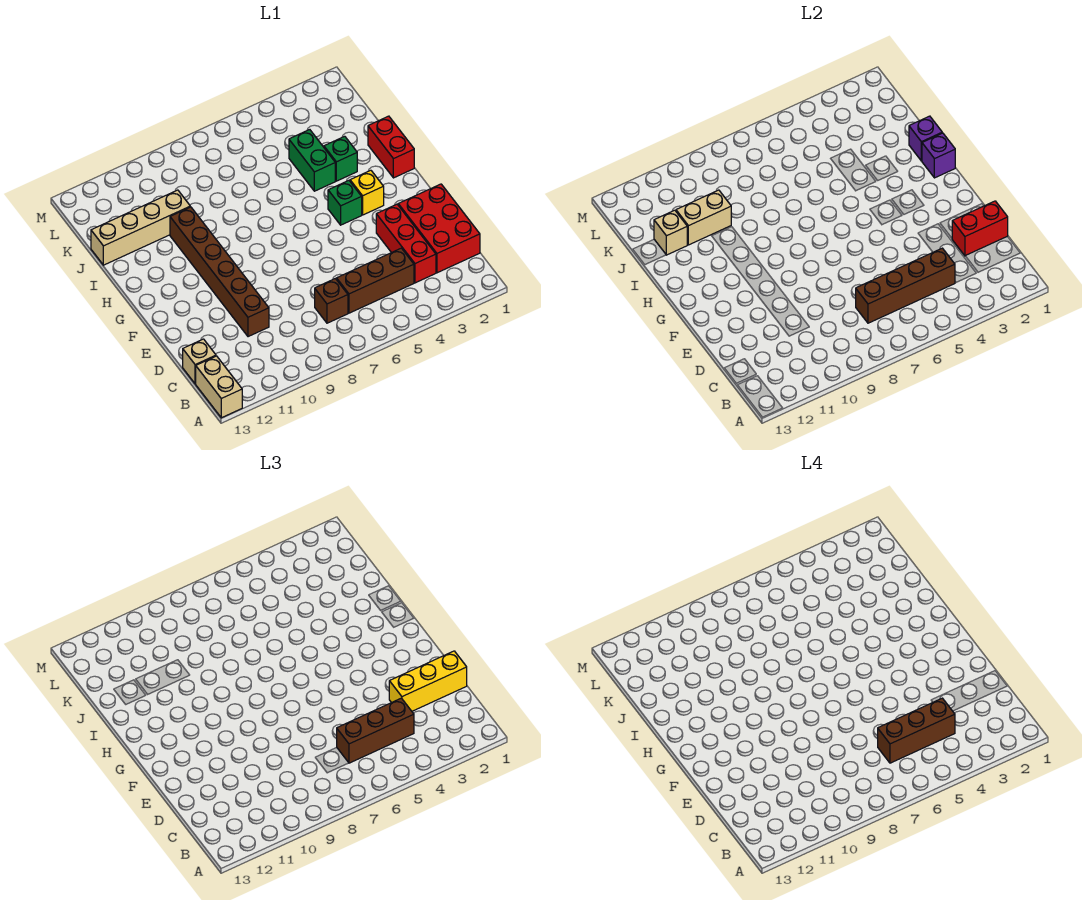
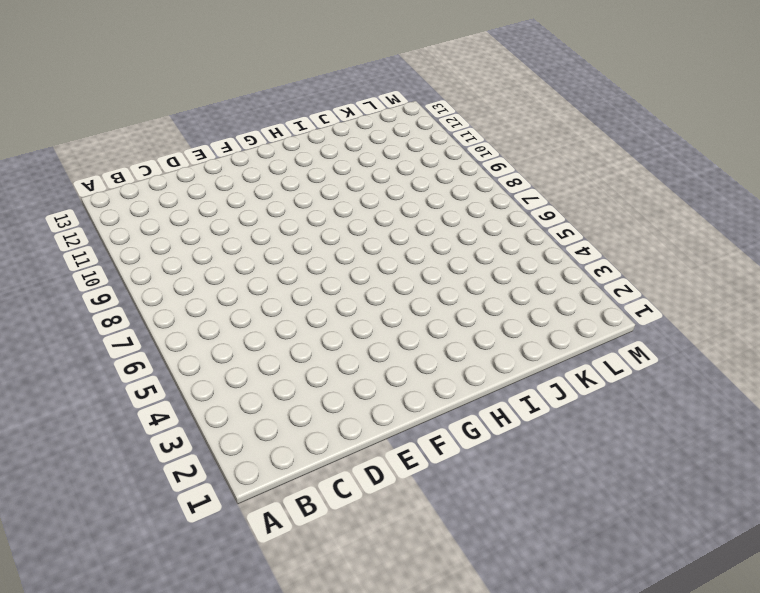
none -> tan brick A13:B13 level 1
none -> red brick C1:E2 level 1
none -> red brick C3:E3 level 1

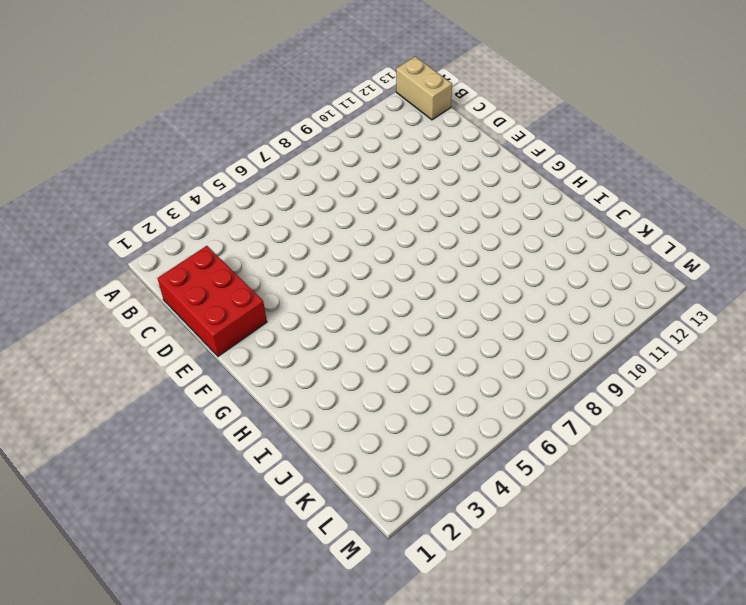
none -> red brick C3:E3 level 1
none -> brown brick C4:C6 level 1
none -> brown brick C7 level 1

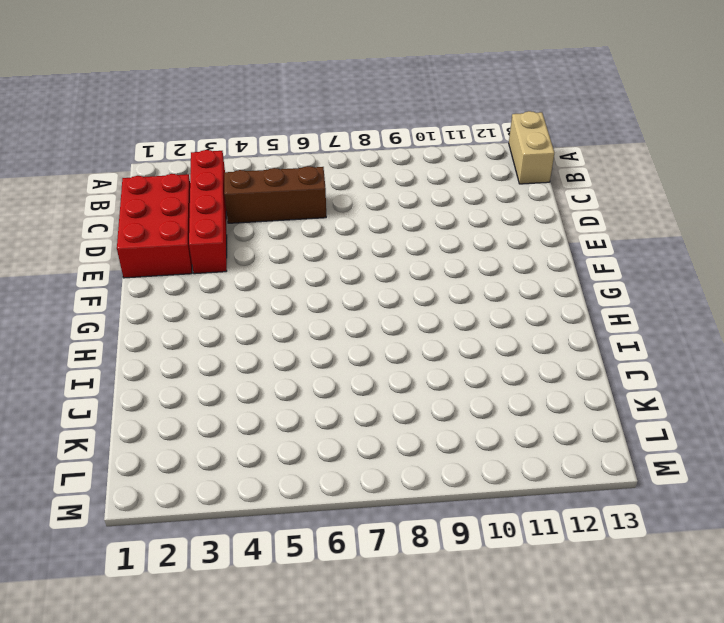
red brick B3:E3 level 1 -> red brick C3:E3 level 1
none -> brown brick C7 level 1
none -> tan brick C13 level 1
none -> brown brick D10:I10 level 1

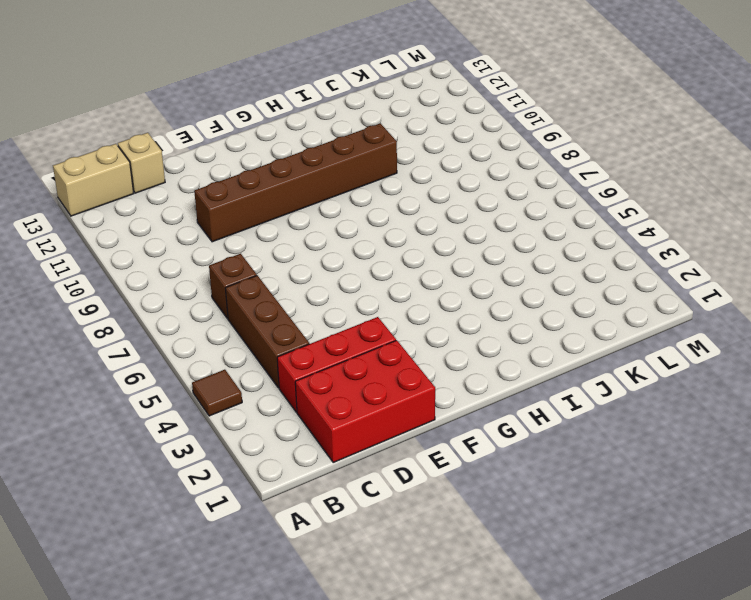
brown tile A4 level 1 -> none
none -> yellow brick G3 level 1
none -> green brick G4 level 1
none -> red brick H1:I1 level 1

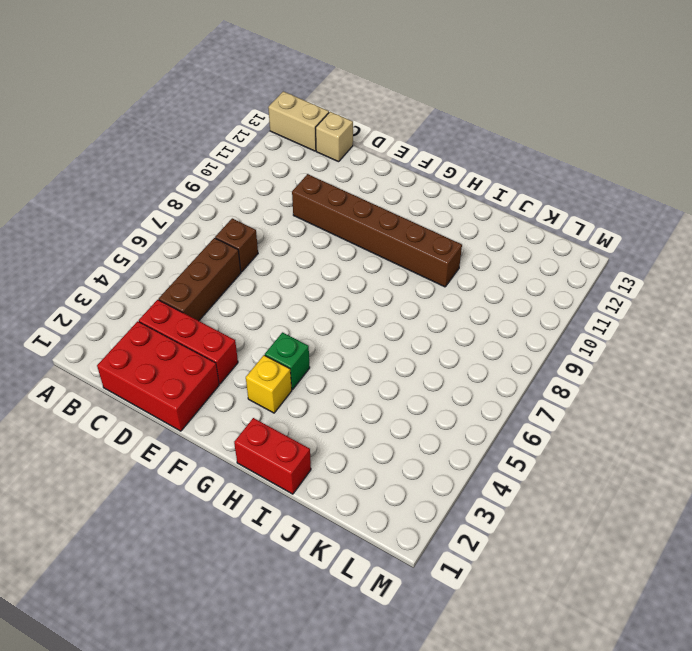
none -> green brick I3 level 1
none -> green brick I4:J4 level 1
none -> tan brick J10:J13 level 1

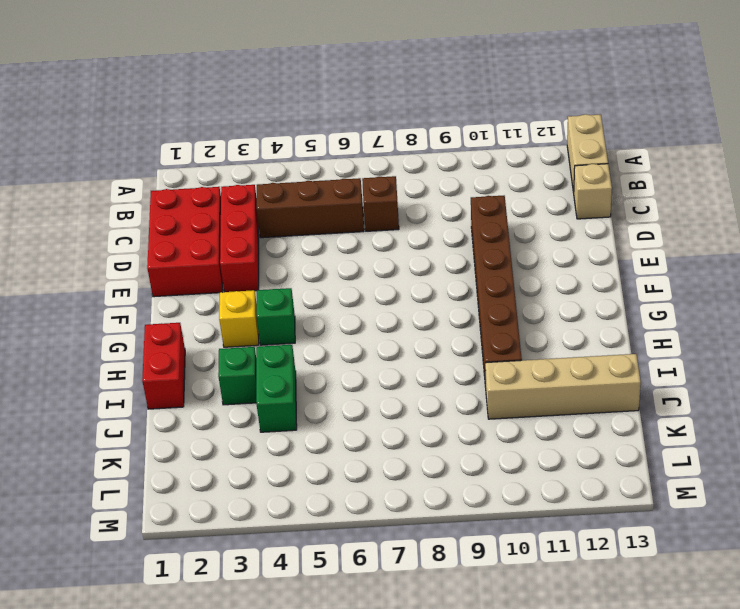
none -> brown brick C4:C7 level 2
none -> red brick D1:D2 level 2
none -> purple brick H1 level 2

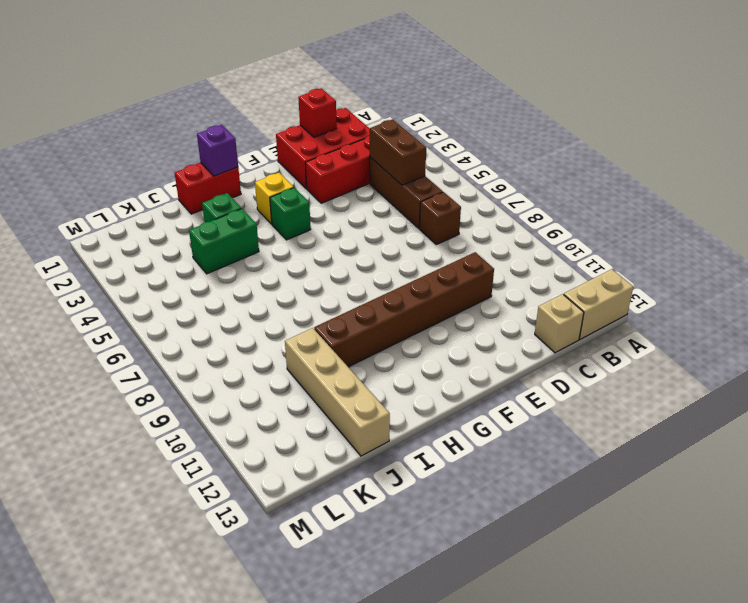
brown brick C4:C5 level 2 -> brown brick C4:C7 level 2
red brick D1 level 2 -> red brick D1:D2 level 2
none -> purple brick I1 level 2
none -> tan brick J10:J11 level 2
none -> tan brick J12 level 2

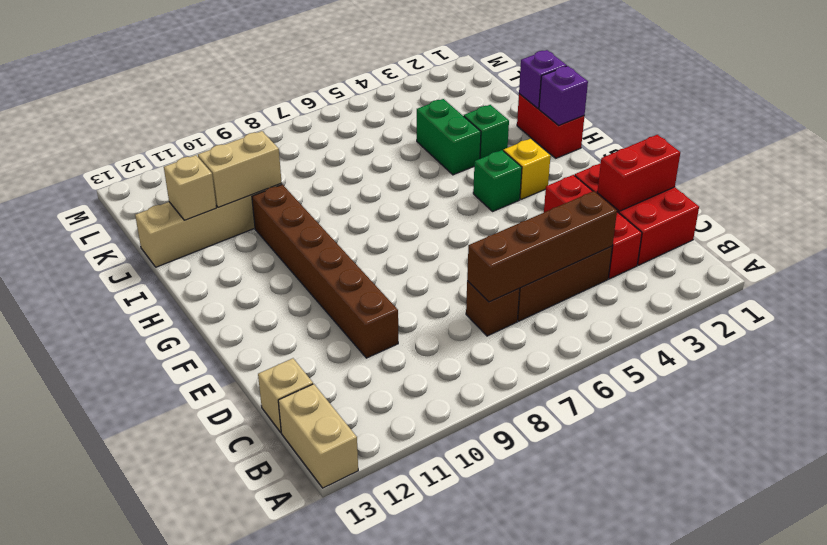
none -> brown brick C4:C6 level 3
none -> yellow brick D1:D3 level 3
none -> brown brick C4:C6 level 4

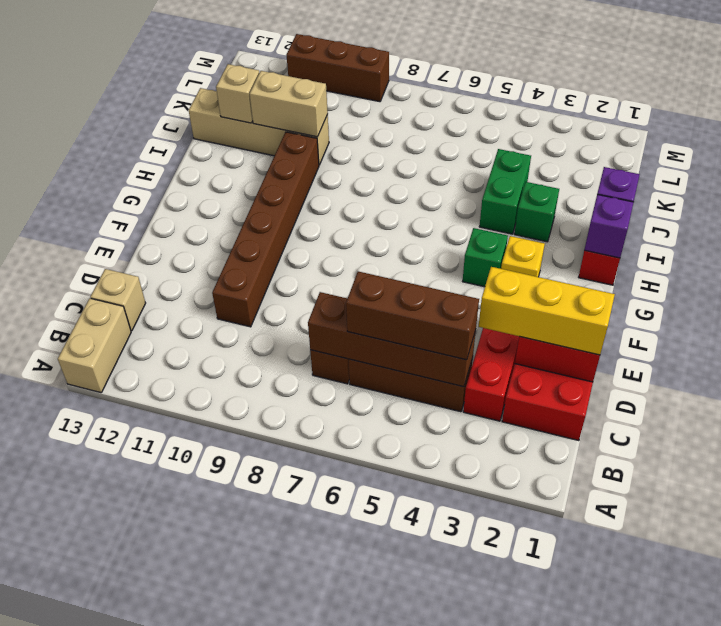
brown brick M9:M11 level 1 -> brown brick C4:C6 level 4

